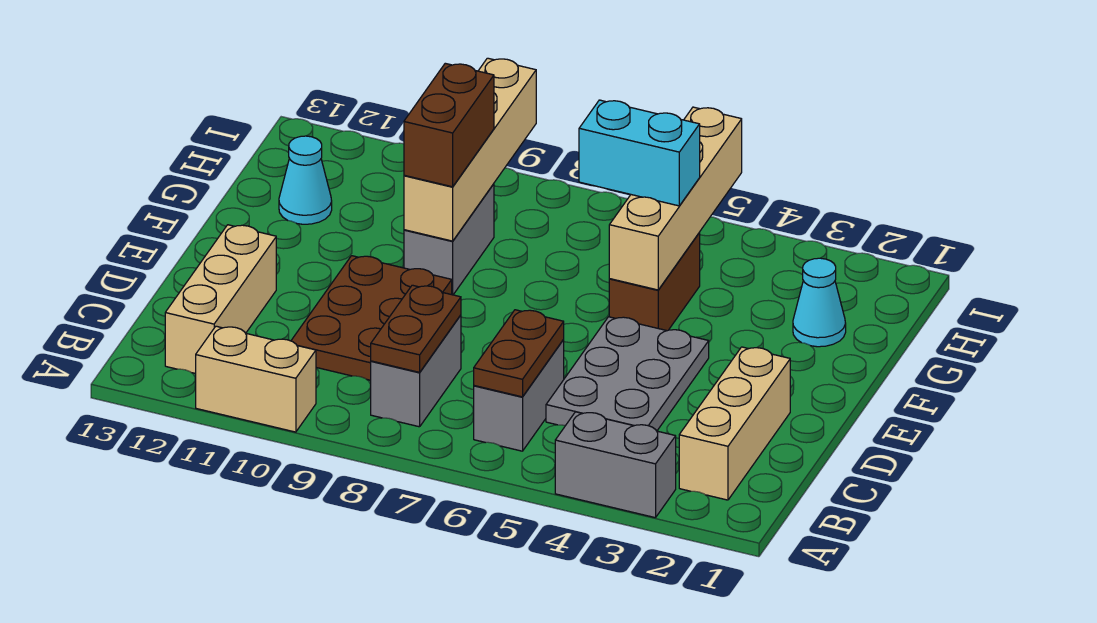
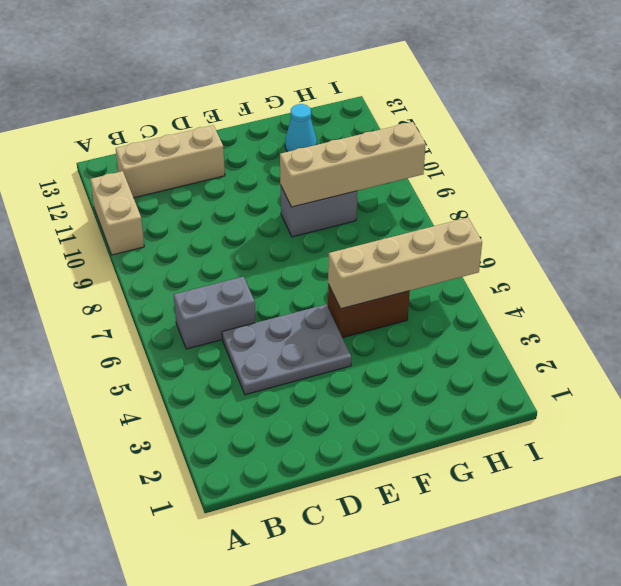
none -> grey brick A3:A4 level 1
none -> tan brick B2:D2 level 1
none -> grey brick B8:C8 level 1

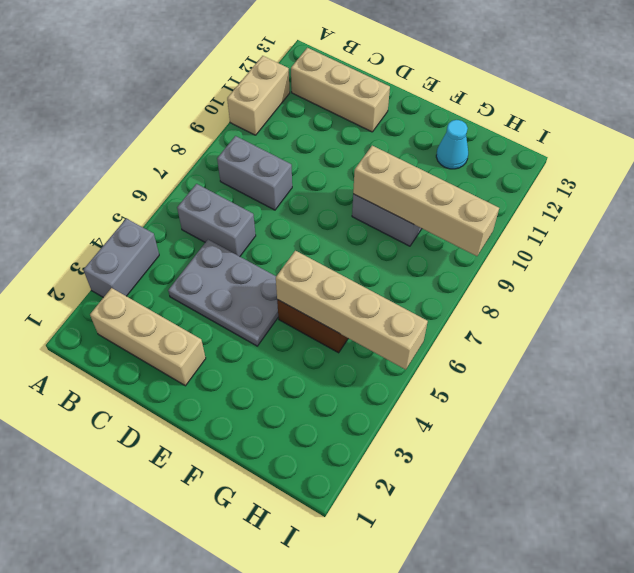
none -> brown plate C9:E10 level 1
none -> cyan cone G2 level 1
none -> brown plate B6:C6 level 2

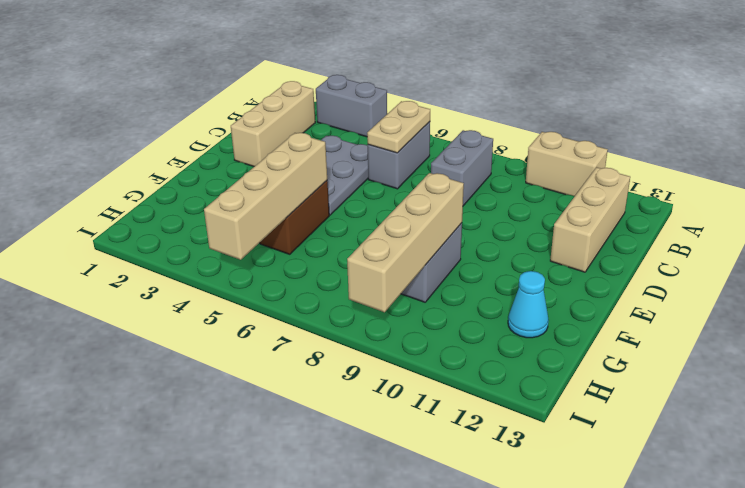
tan plate B6:C6 level 2 -> brown plate B6:C6 level 2
none -> brown plate C9:E10 level 1
none -> cyan cone G2 level 1
none -> brown plate B8:C8 level 2

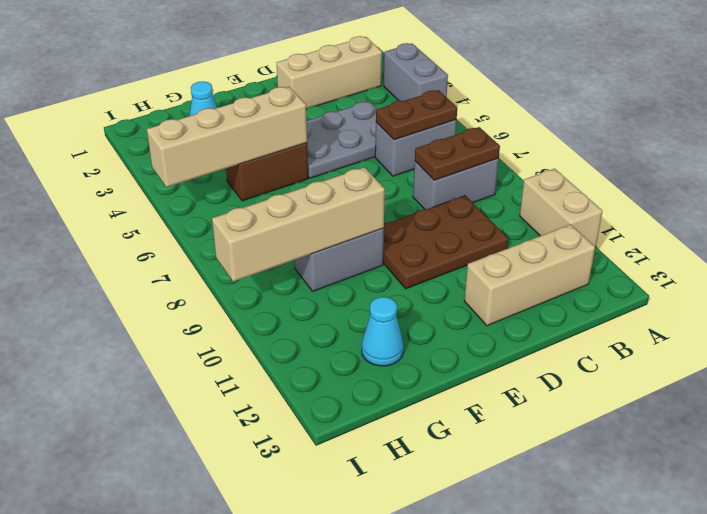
none -> brown brick F9:G9 level 3
none -> cyan brick G5:G6 level 3

